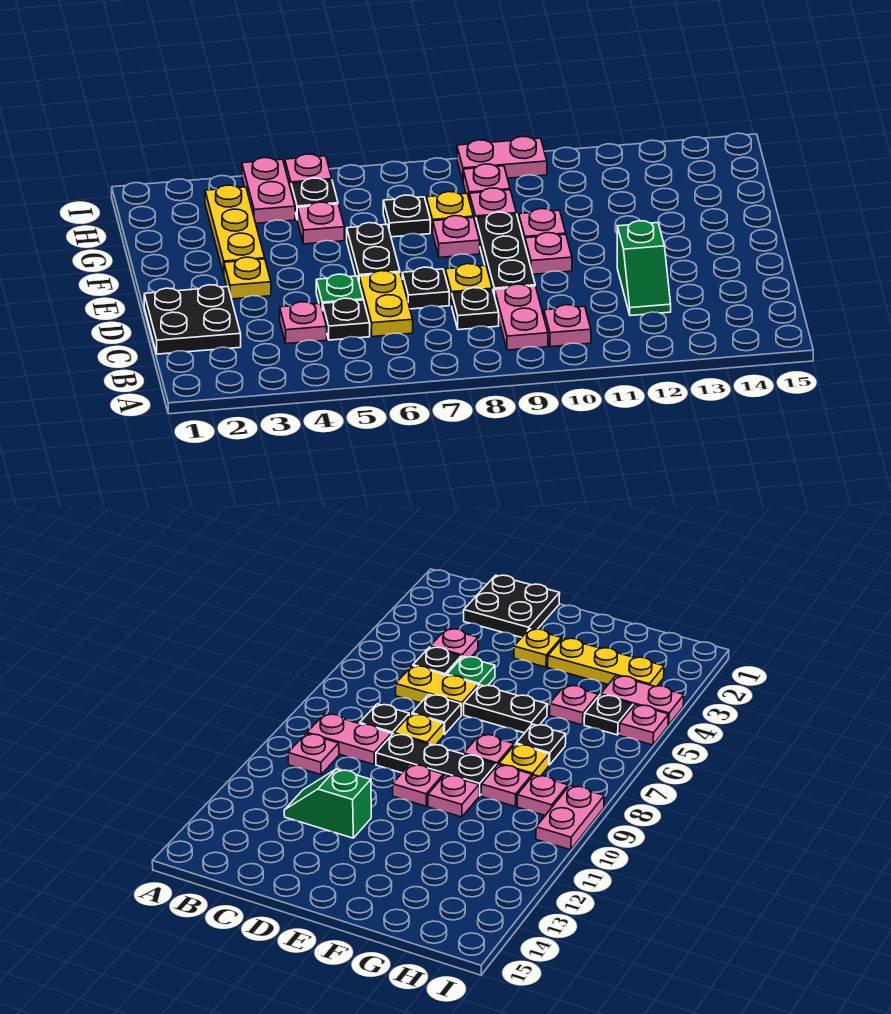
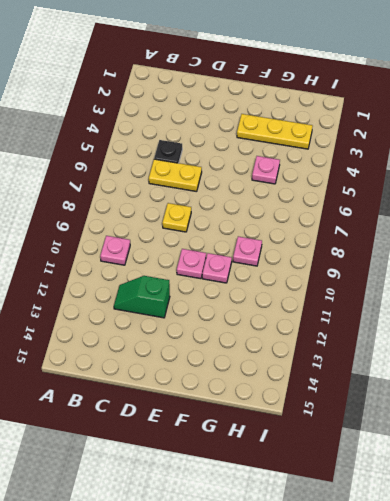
none -> pink plate B9:C9 level 1
none -> black plate C1:D2 level 1
none -> pink plate C4 level 1

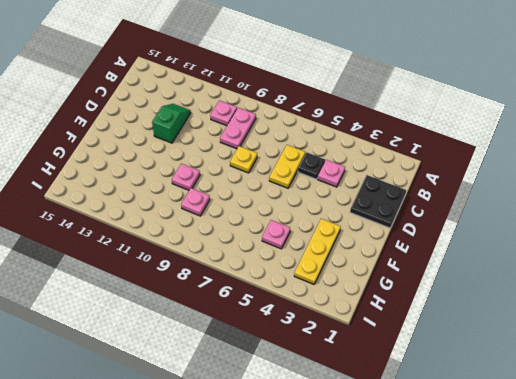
none -> black plate C8 level 1
none -> green plate D5 level 1
none -> black plate D7 level 1

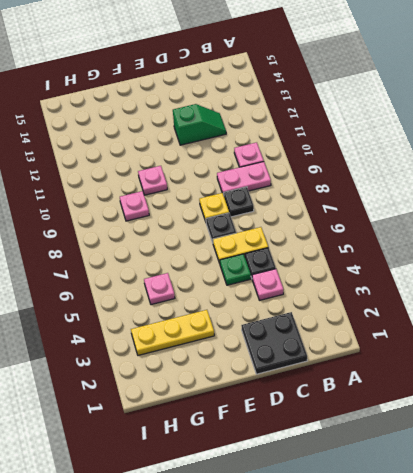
none -> black plate D9:F9 level 1
none -> yellow plate E3 level 1
none -> black plate E6:F6 level 1

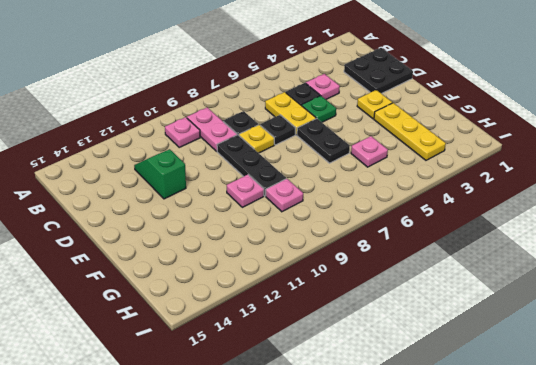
none -> pink plate E10 level 1
none -> pink plate F8 level 1
none -> black plate G7 level 1

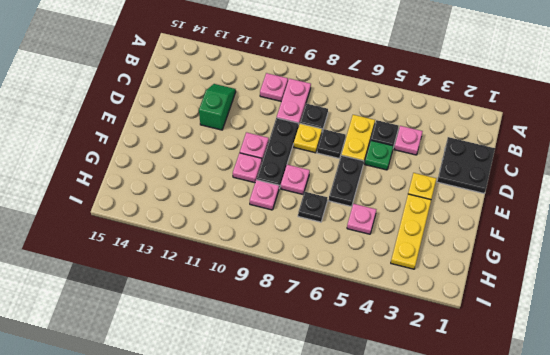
none -> yellow plate G8 level 1
none -> pink plate H4:I4 level 1
none -> black plate H5 level 1

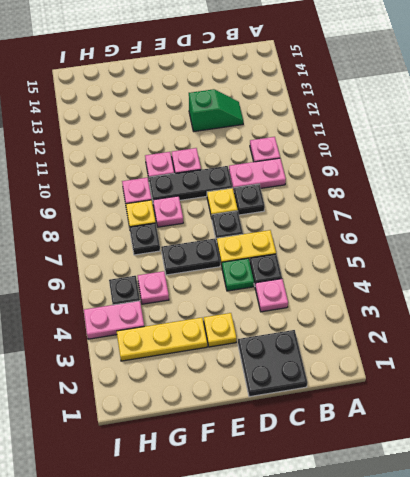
none -> pink plate H9 level 1
none -> pink plate I5 level 1
none -> pink plate I9:I10 level 1

